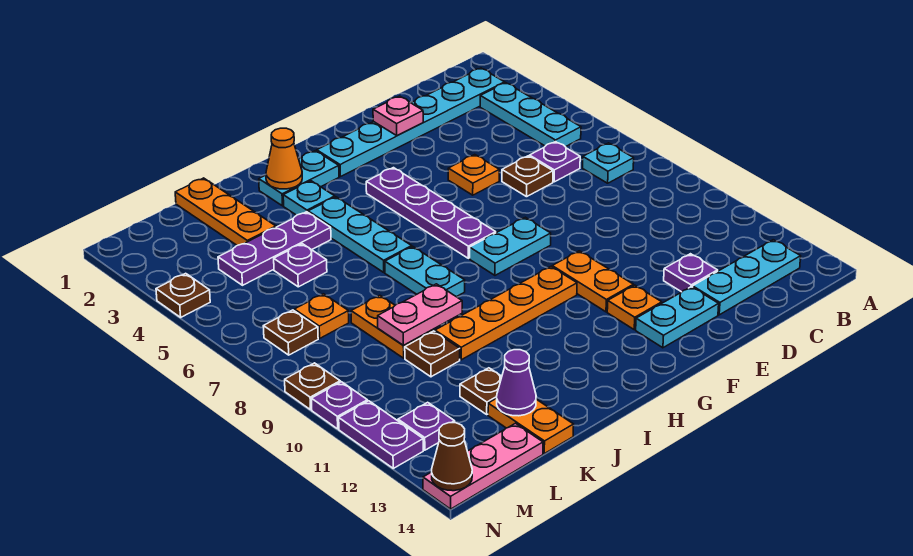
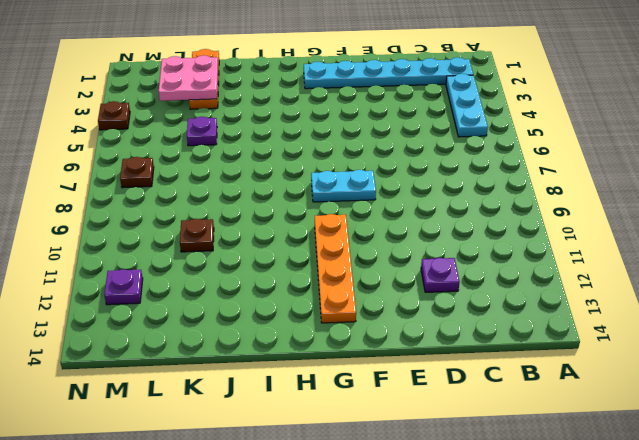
orange plate G10:G13 level 1 -> orange plate G10:J10 level 1
pink plate K2:L3 level 2 -> none
none -> cyan plate B7 level 1
none -> cyan plate B13:D13 level 1
none -> purple plate C6 level 1
none -> brown plate D6 level 1

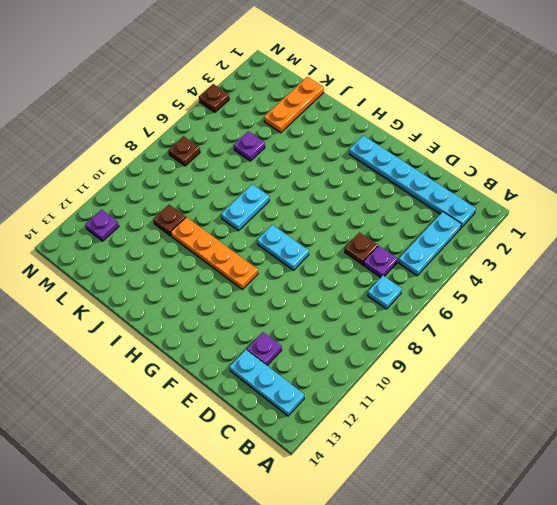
none -> orange plate E5 level 1
none -> cyan plate E13:F13 level 1
none -> orange plate F10:F11 level 1
none -> orange plate F12 level 1

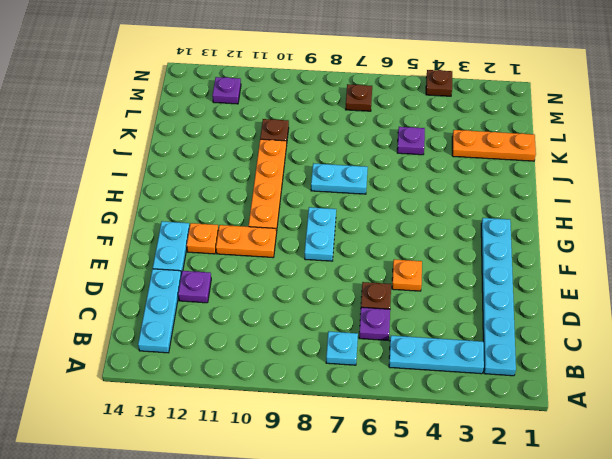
none -> purple plate G4:G7 level 1
none -> cyan plate H2:I2 level 1
none -> cyan plate I3 level 1
none -> cyan plate I4:I6 level 1

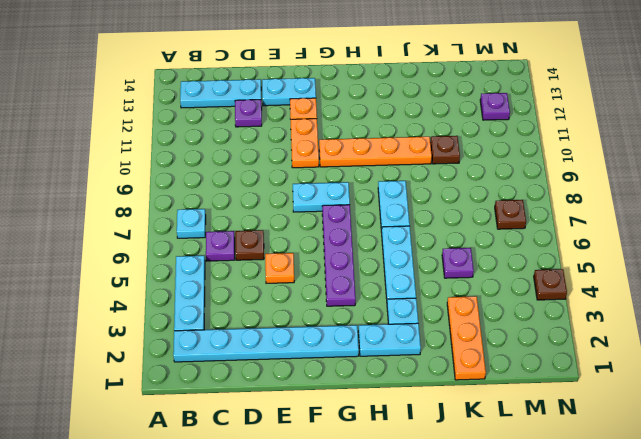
none -> purple plate J4:L4 level 1
none -> orange plate K8:K9 level 1
none -> brown plate K12 level 1
none -> orange plate K13:K14 level 1

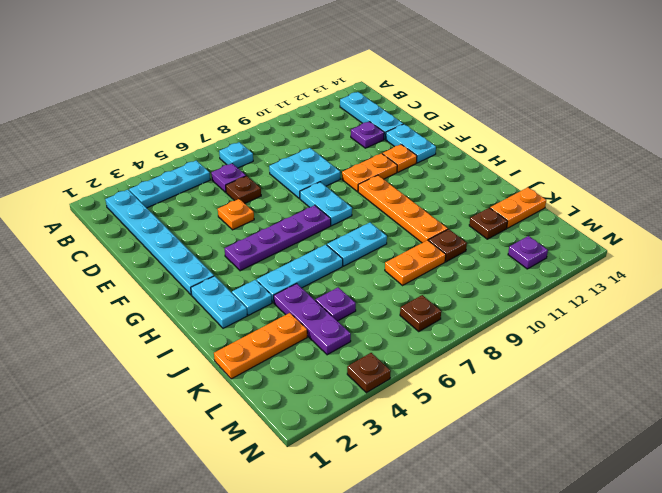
cyan plate D8:E9 level 1 -> none
none -> orange plate L7 level 1
none -> pink plate L14:N14 level 1
none -> brown plate N9 level 1
none -> purple plate N10 level 1

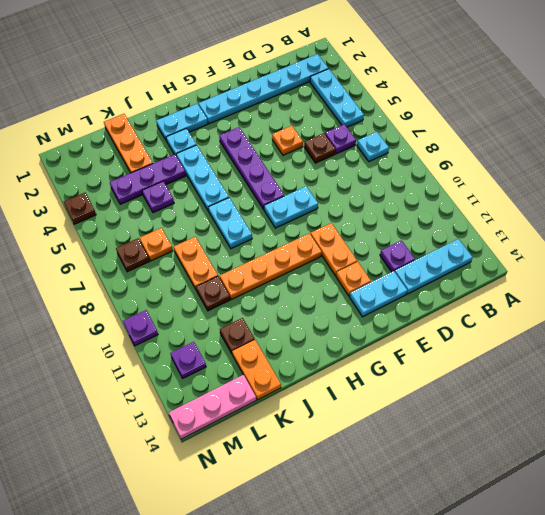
none -> brown plate N9 level 1
none -> purple plate N11:N12 level 1
none -> pink plate E2 level 2
none -> orange cone I2 level 2

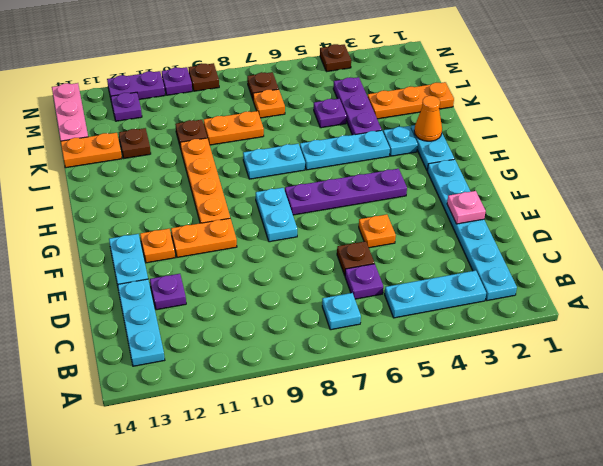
none -> pink plate J9:K9 level 2
none -> purple cone K13 level 2
none -> brown cone N14 level 2

